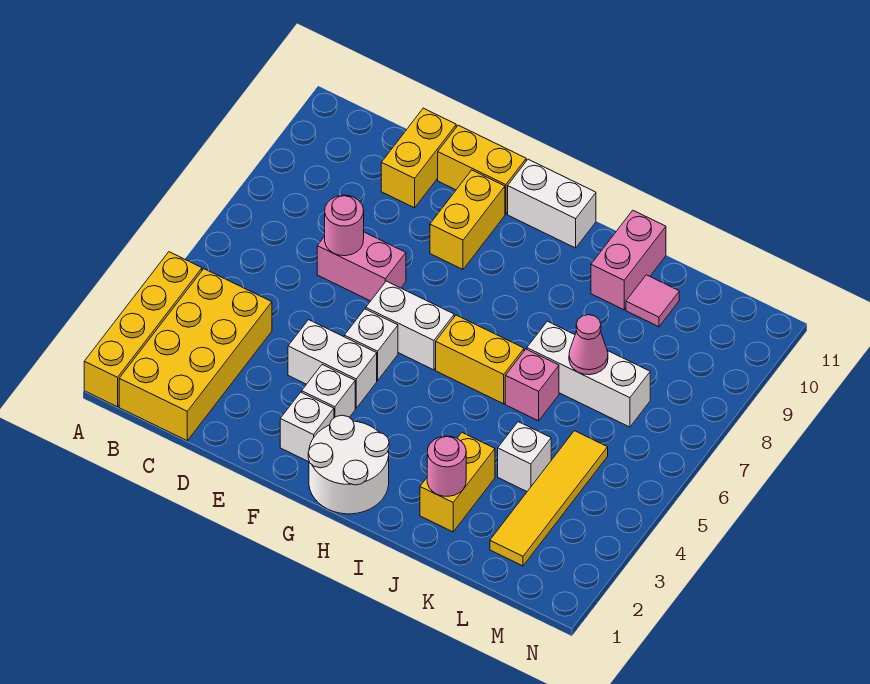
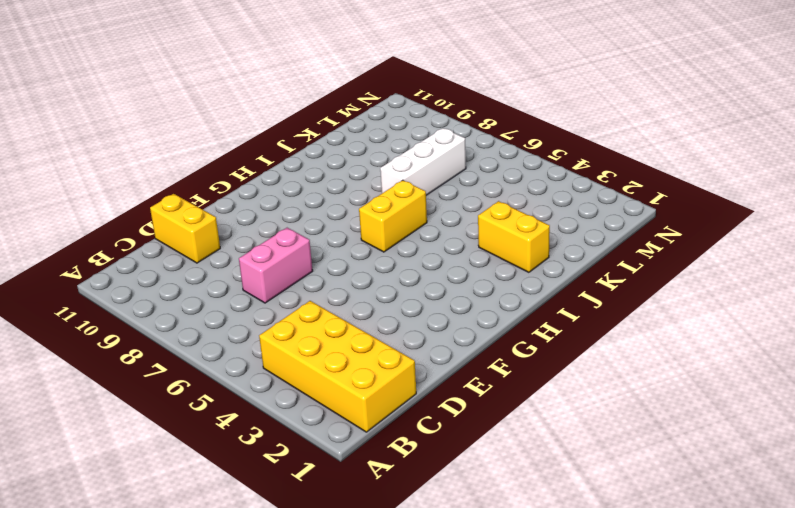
none -> yellow brick A1:A4 level 1
none -> white brick E4:F4 level 1
none -> yellow brick E11:F11 level 1

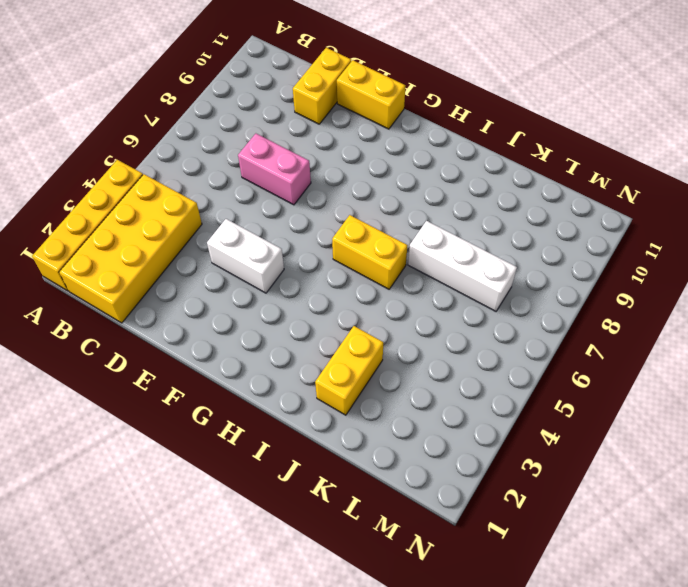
none -> white brick F2 level 1
none -> white brick F3 level 1
none -> white brick F5 level 1

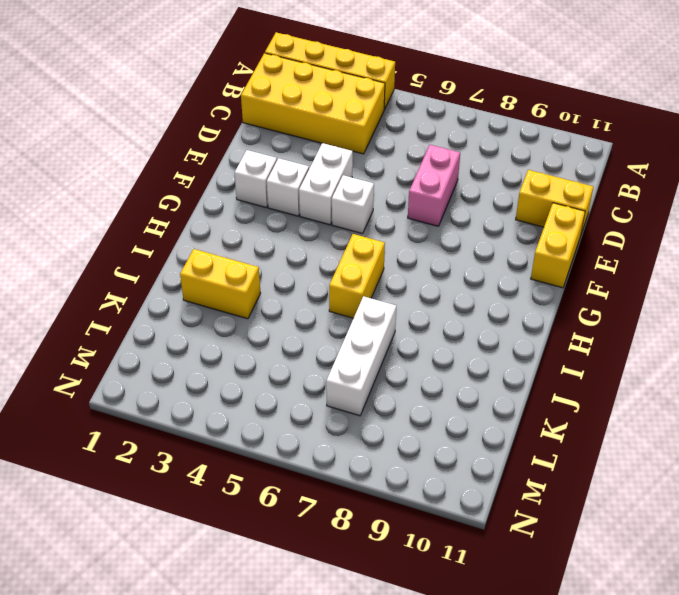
none -> white brick F6:G6 level 1
none -> yellow brick F9:F10 level 1
none -> white round brick G1:H2 level 1

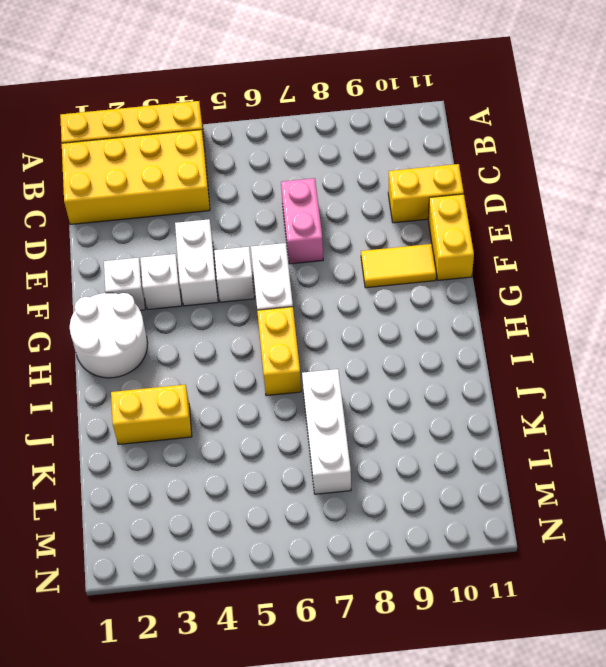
yellow tile F9:F10 level 1 -> yellow brick F9:F10 level 1
none -> white brick G11:H11 level 1
none -> pink brick J6 level 1
none -> pink brick J10:J11 level 1

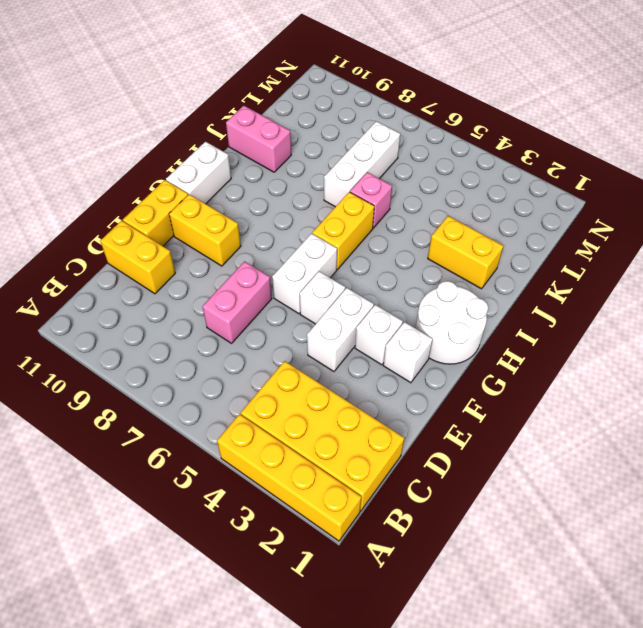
none -> white brick K4 level 1
none -> pink tile K10 level 1
none -> yellow tile L2:L5 level 1

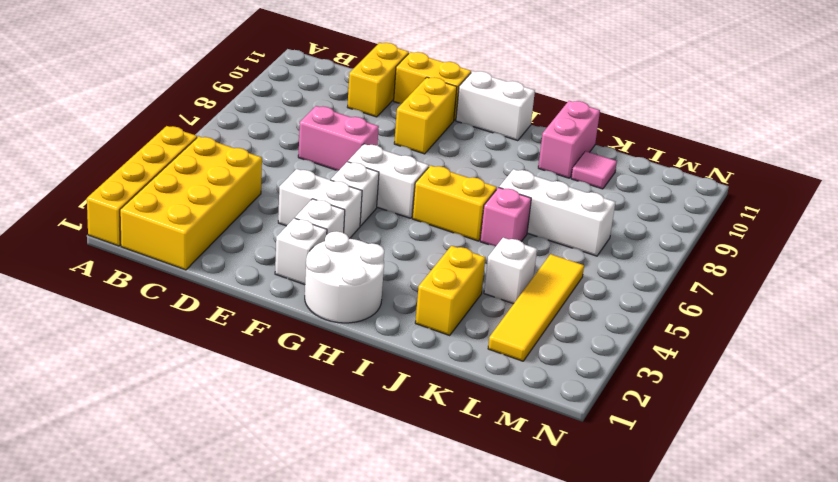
none -> pink round brick D7 level 2
none -> pink round brick J2 level 2
none -> pink cone K7 level 2

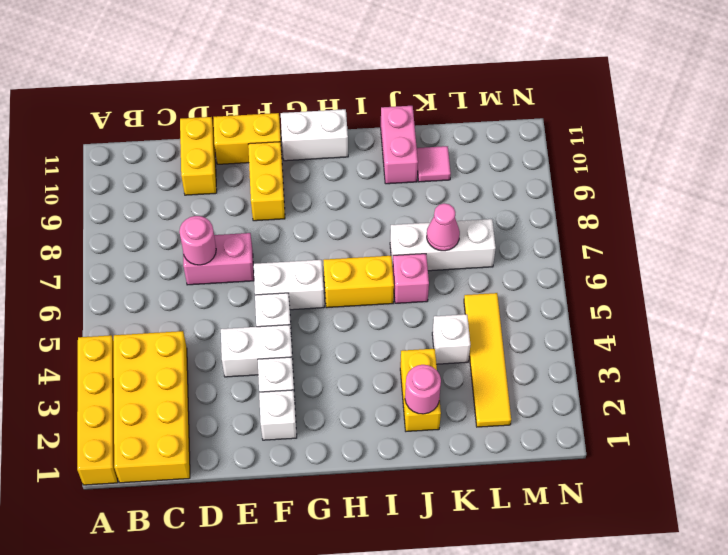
none -> white round brick G1:H2 level 1

